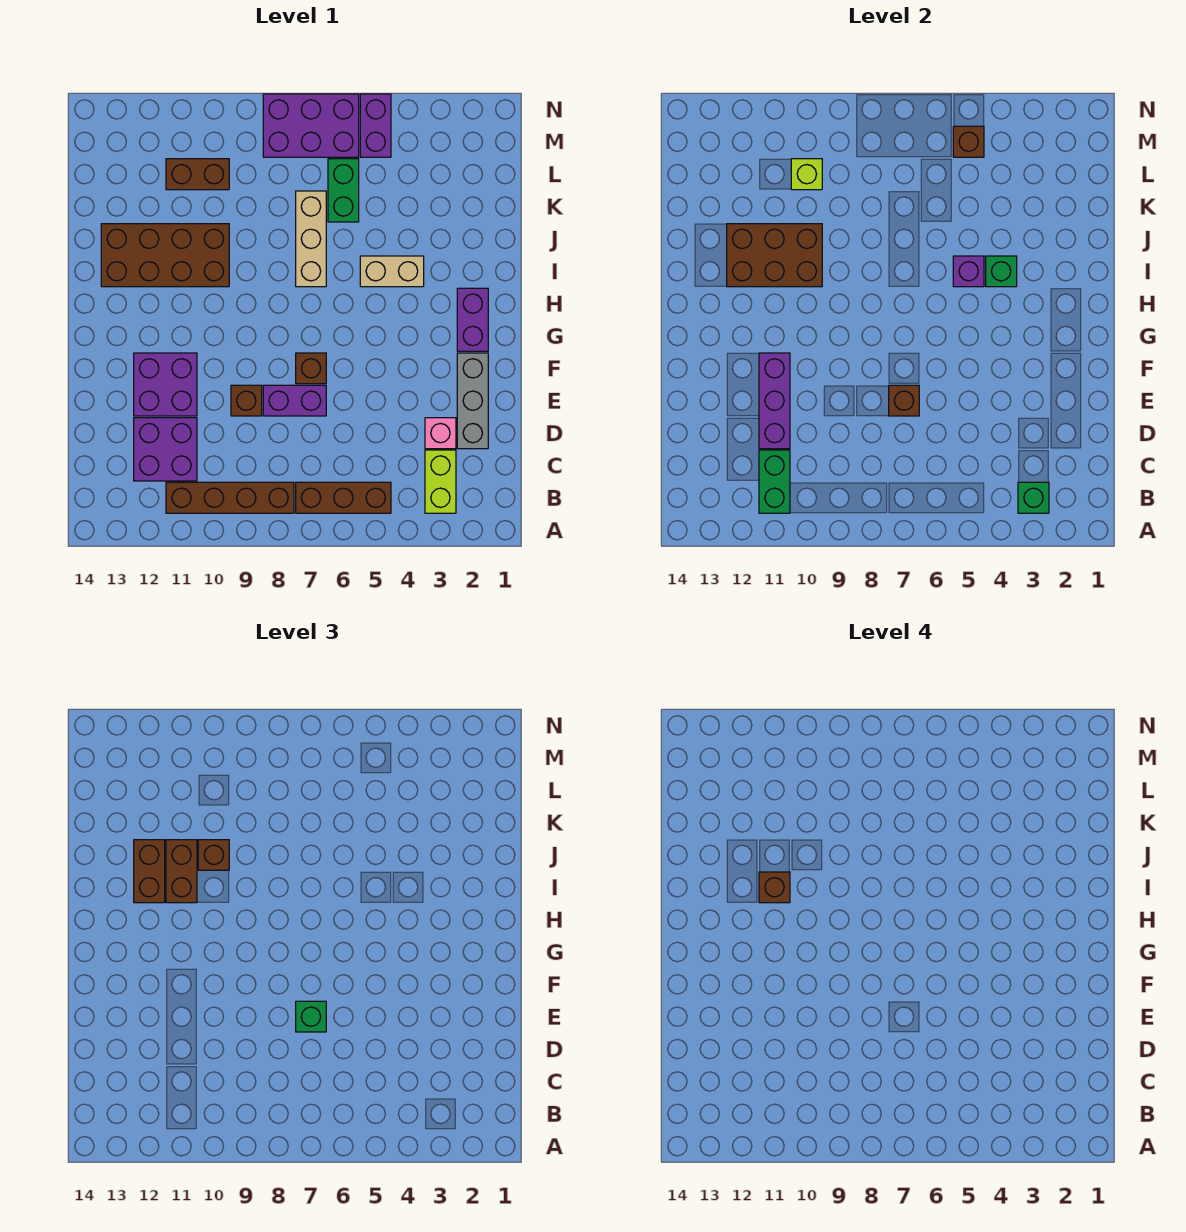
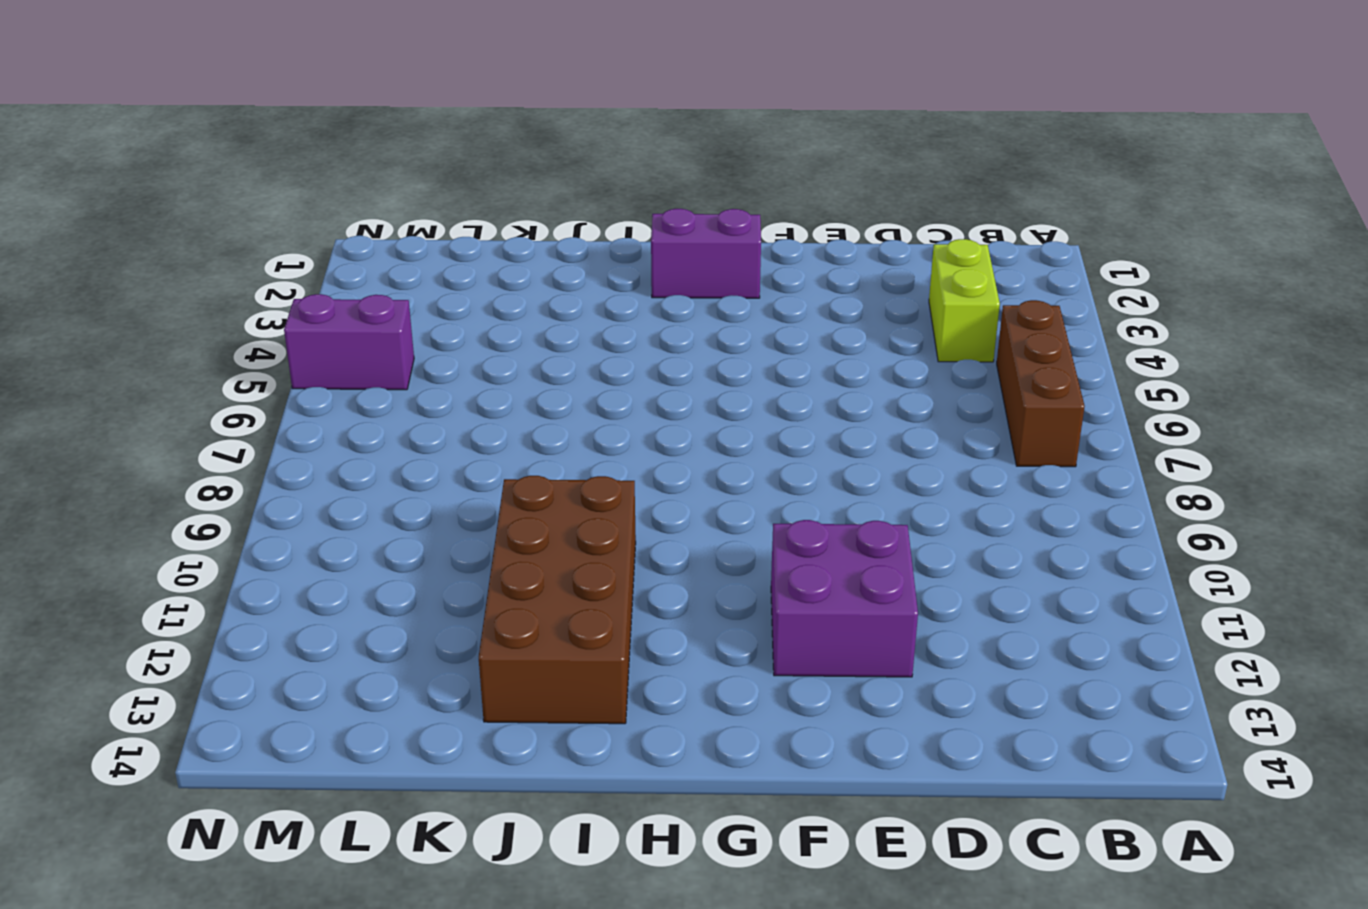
lime brick C3:C4 level 1 -> lime brick B3:C3 level 1
none -> brown brick B8:B11 level 1
none -> purple brick C11:D12 level 1
none -> grey brick D2:F2 level 1
none -> pink brick D3 level 1

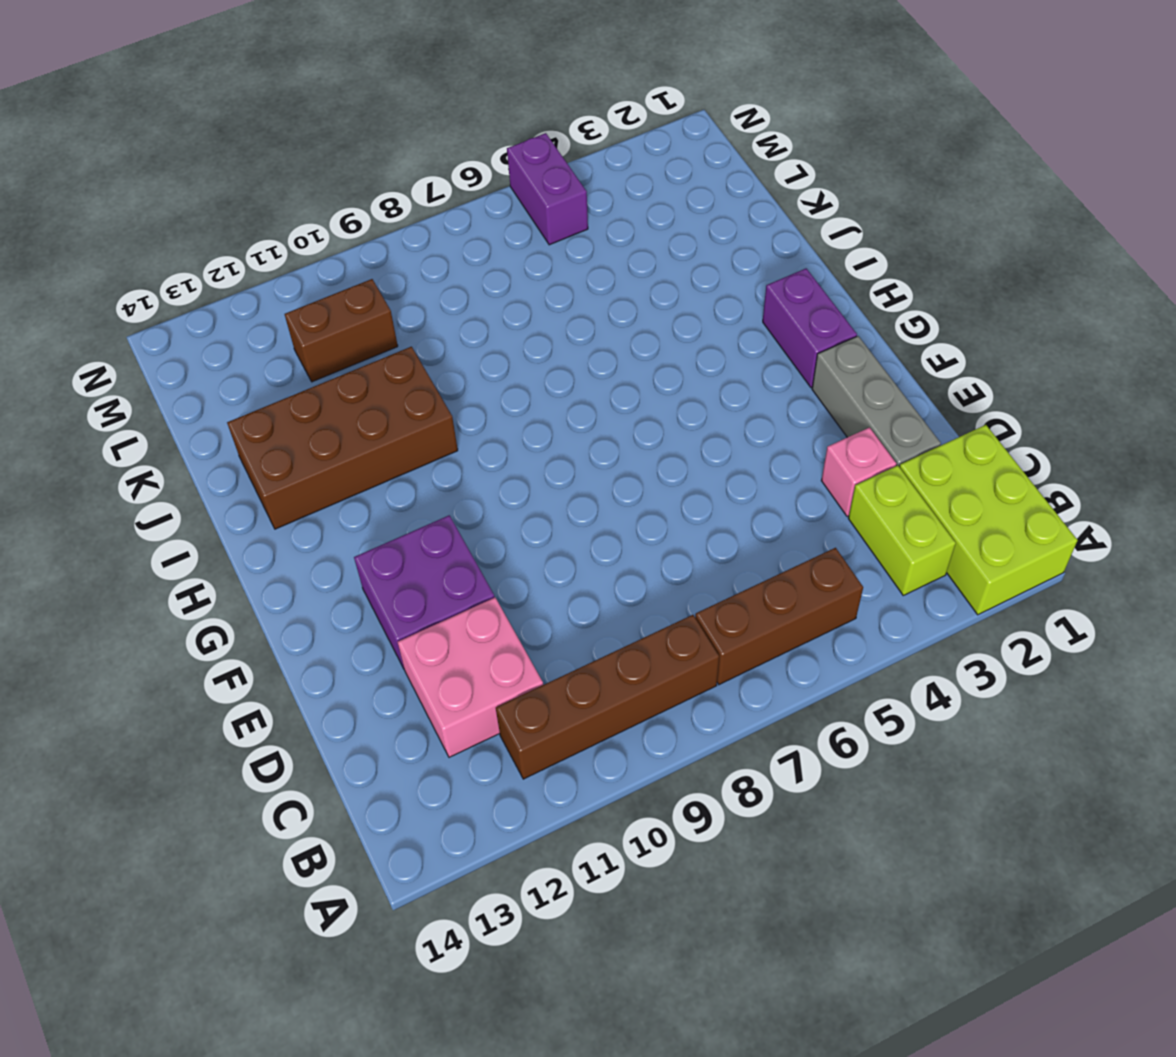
lime brick A1:C2 level 1 -> none
pink brick C11:D12 level 1 -> purple brick C11:D12 level 1
none -> purple brick E7:E8 level 1
none -> brown brick E9 level 1
none -> brown brick F7 level 1
none -> tan brick I4:I5 level 1

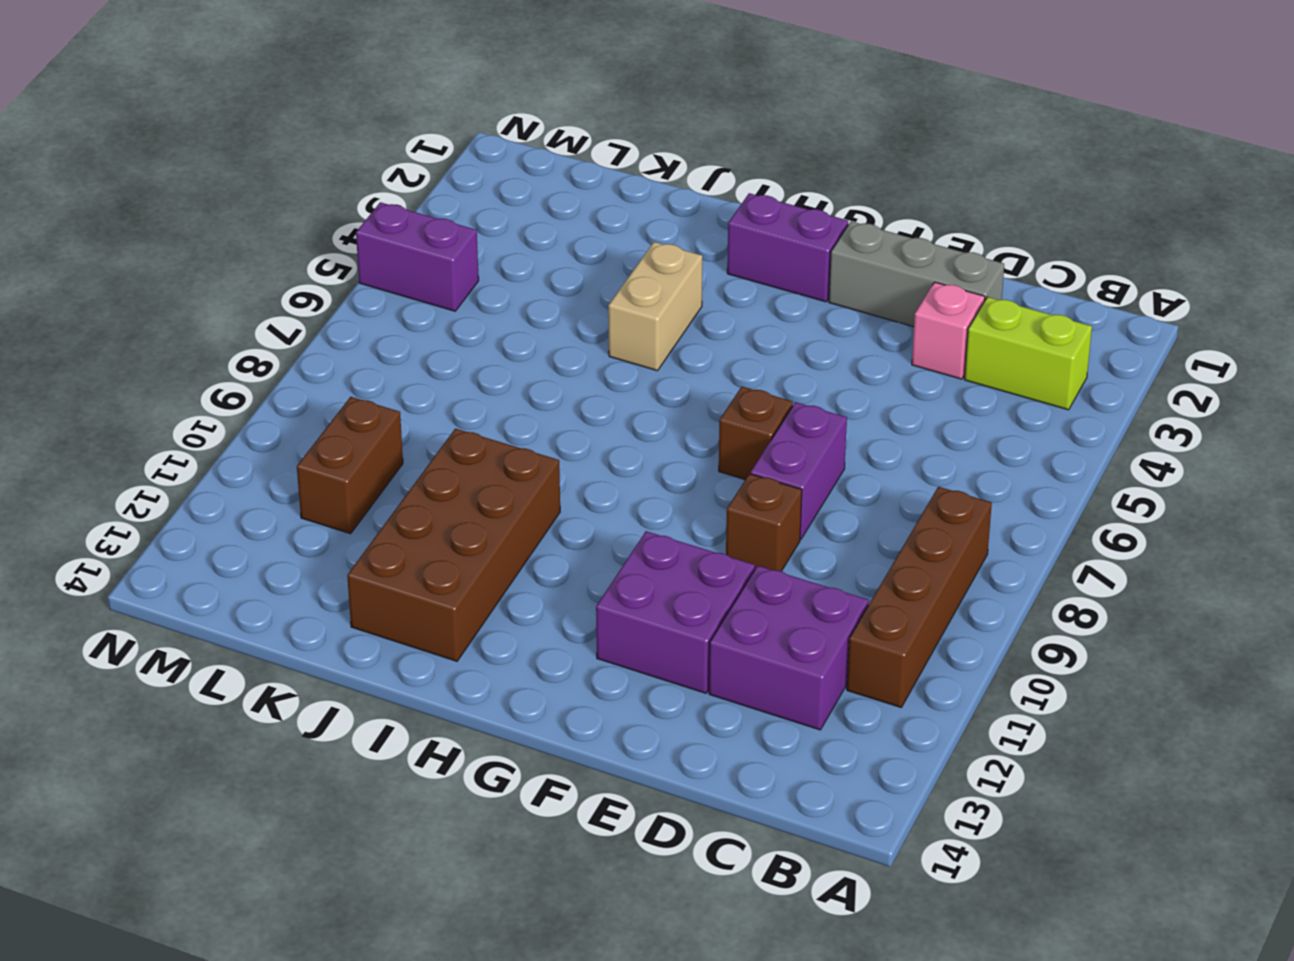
none -> brown brick B5:B7 level 1
none -> tan brick I7:K7 level 1
none -> green brick K6:L6 level 1
none -> purple brick M6:N8 level 1

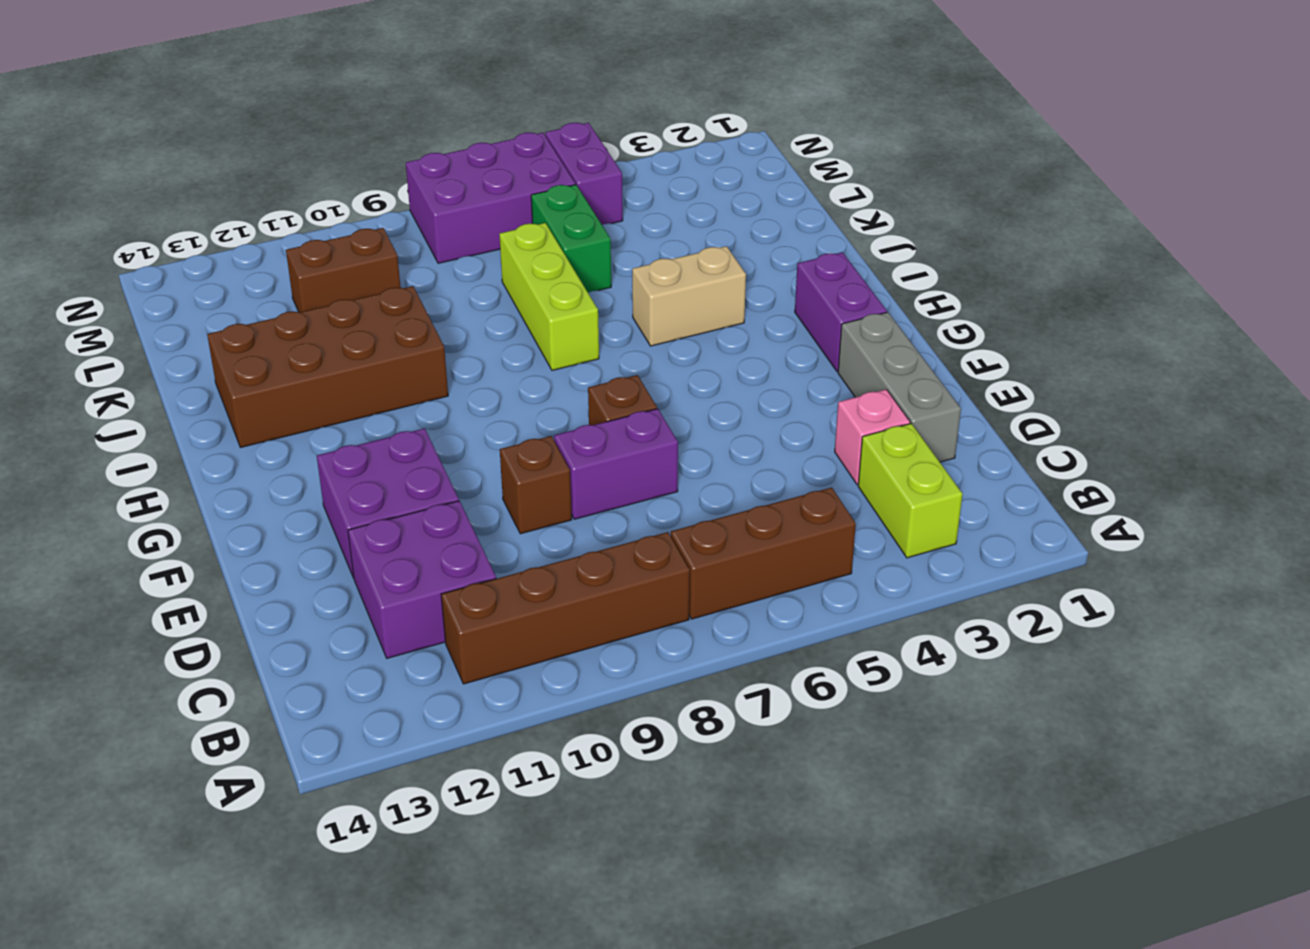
lime brick I7:K7 level 1 -> tan brick I7:K7 level 1
none -> green brick B3 level 2
none -> green brick B11:C11 level 2
none -> purple brick D11:F11 level 2
none -> brown brick E7 level 2

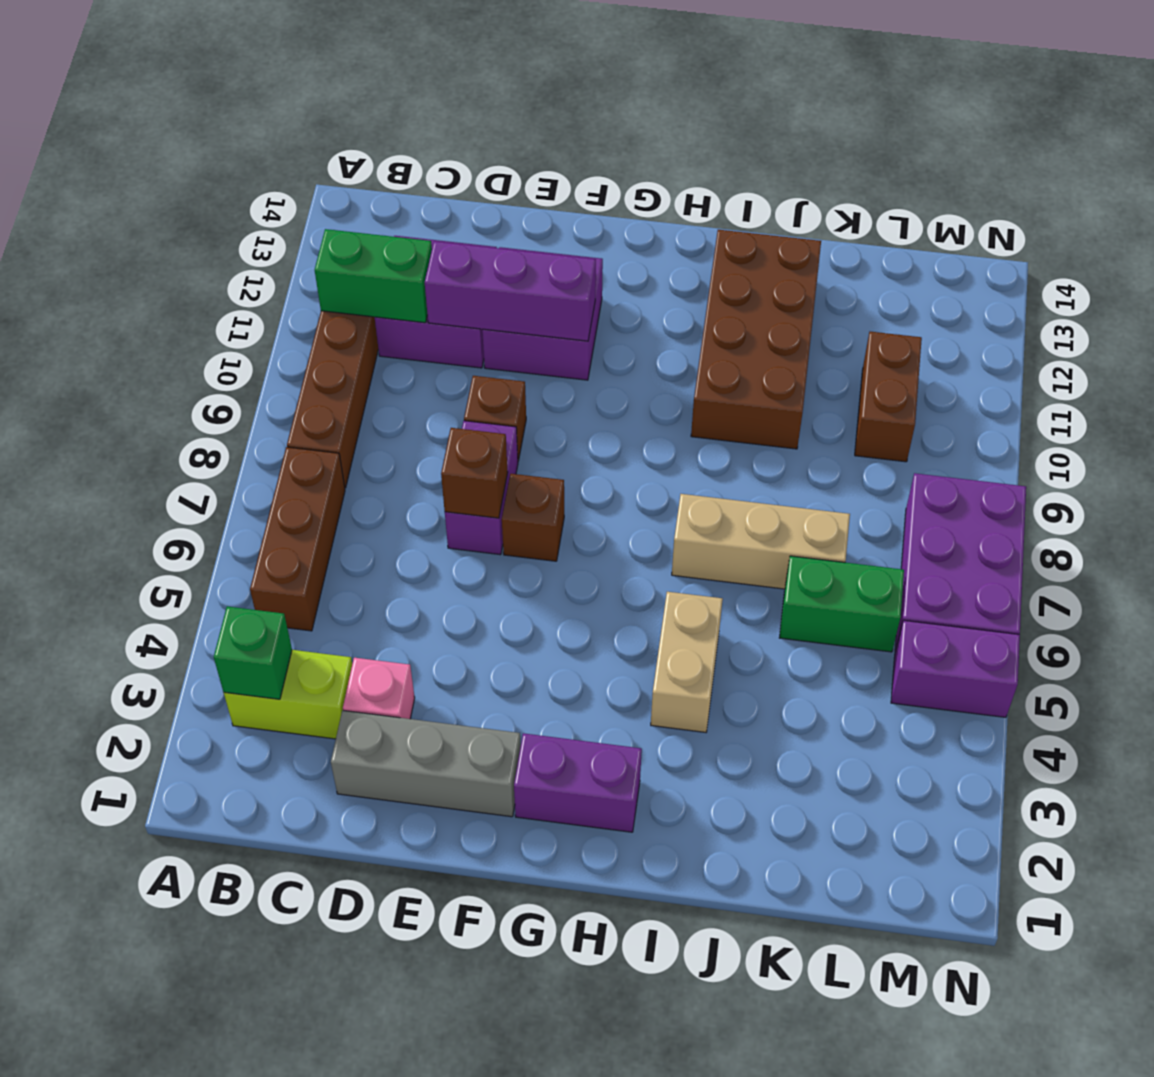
none -> green brick I4 level 2
none -> purple brick I5 level 2
none -> brown brick I10:J12 level 2
none -> lime brick L10 level 2

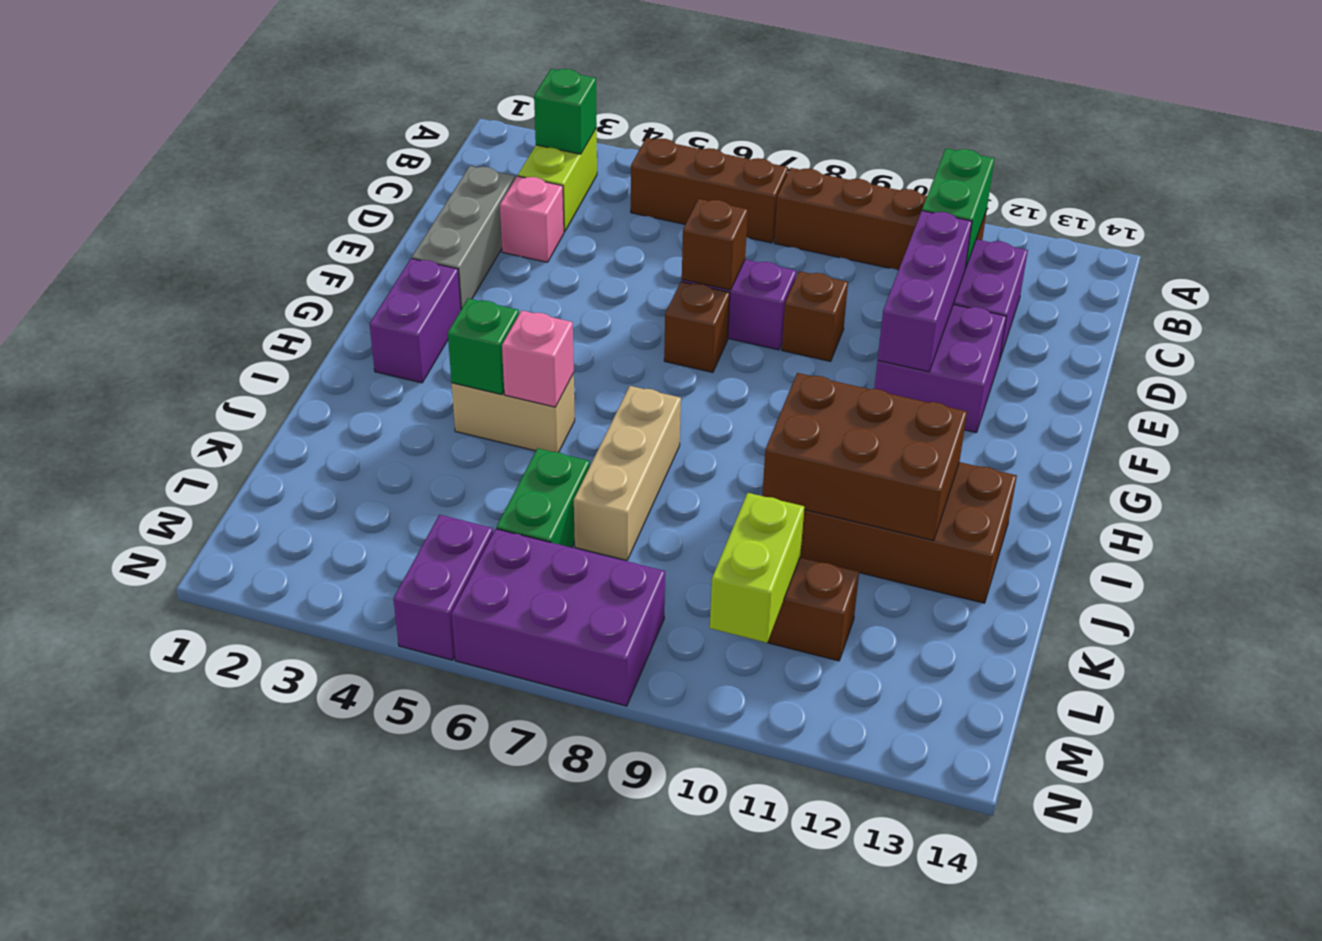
pink brick I5 level 2 -> purple brick I5 level 2
lime brick L10:M10 level 2 -> lime brick L10 level 2
none -> brown brick M5 level 2
none -> green brick E7 level 3
none -> brown brick I11:J11 level 3
none -> brown brick I12:J12 level 3

